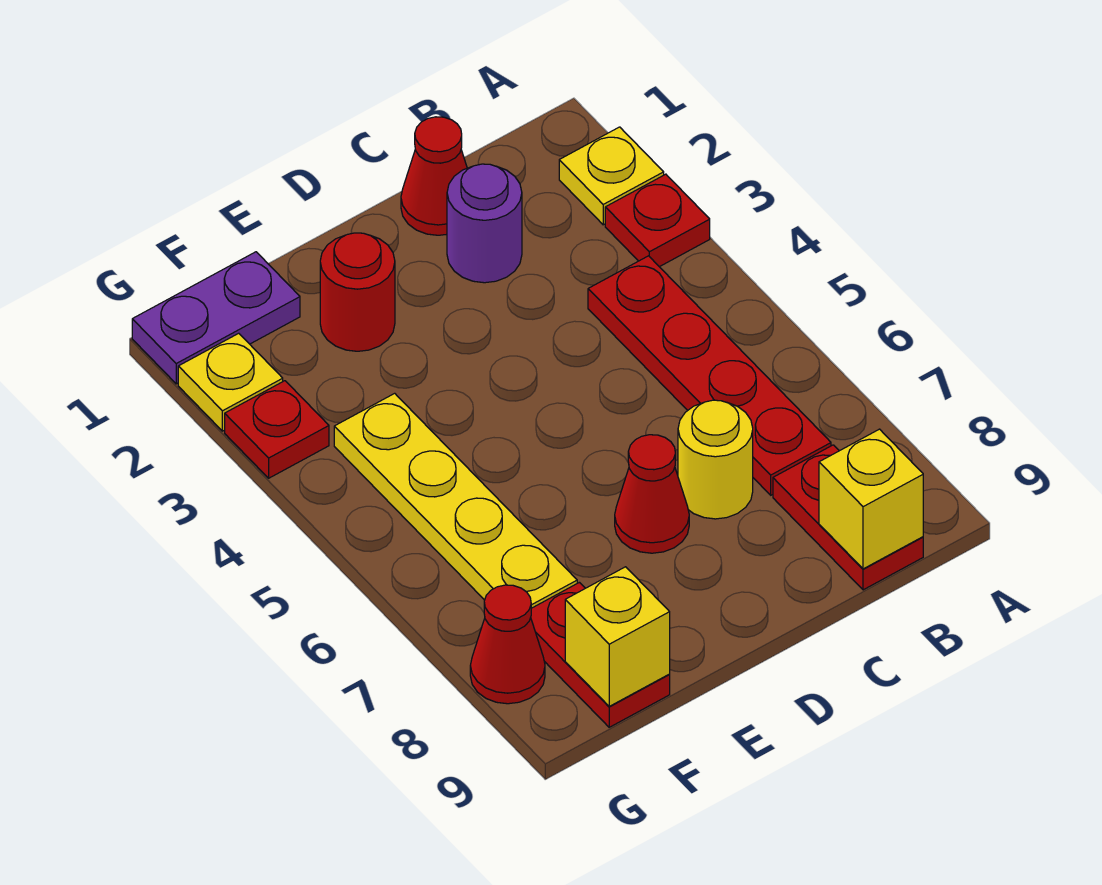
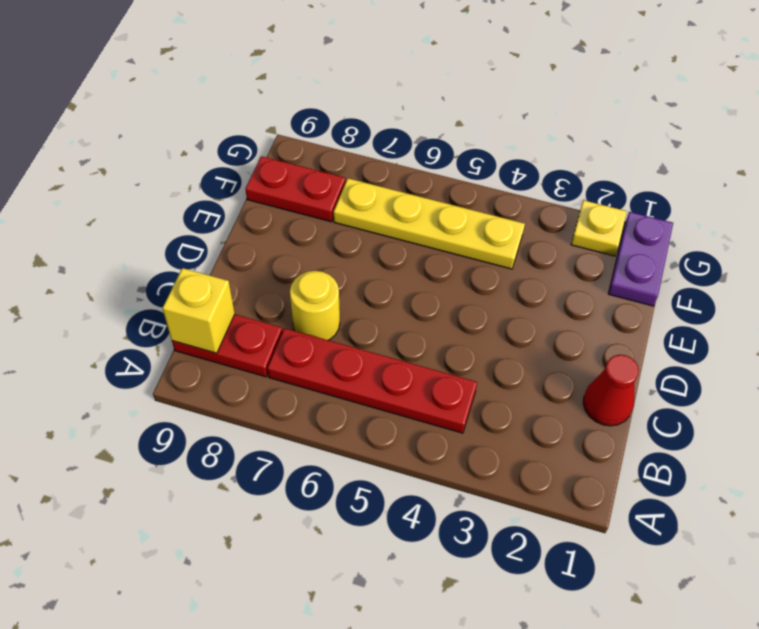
none -> yellow plate A2 level 1
none -> red plate A3 level 1
none -> purple round brick C2 level 1

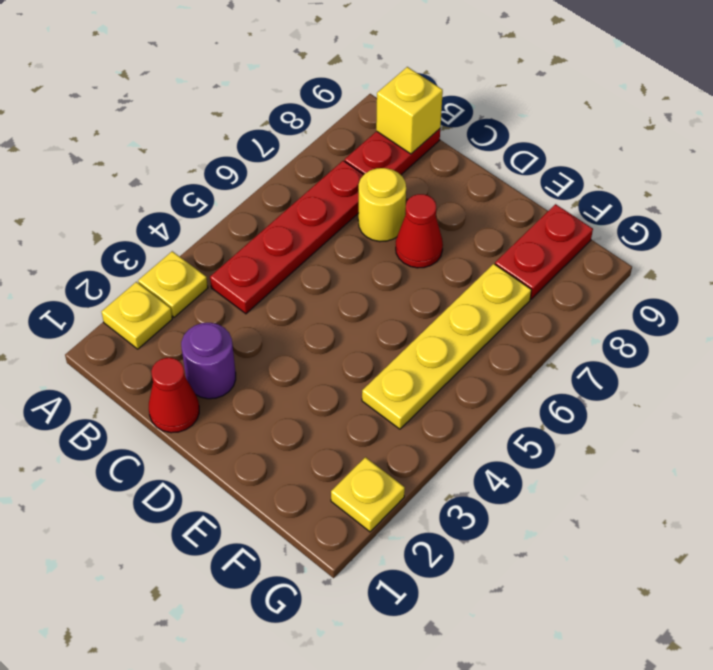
yellow plate A3 level 1 -> red plate A3 level 1
none -> red round brick E2 level 1
none -> purple plate F1:G1 level 1
none -> red plate G3 level 1

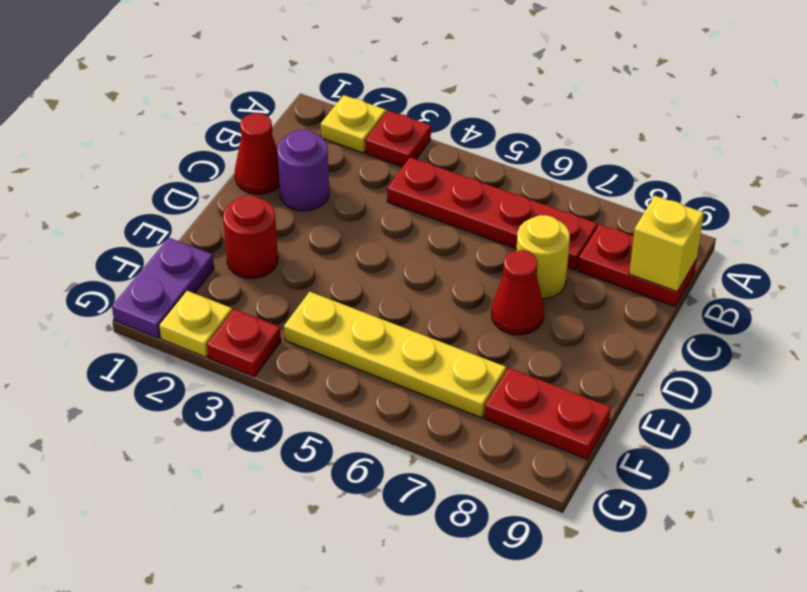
none -> red cone G8 level 1
none -> yellow brick F9 level 2

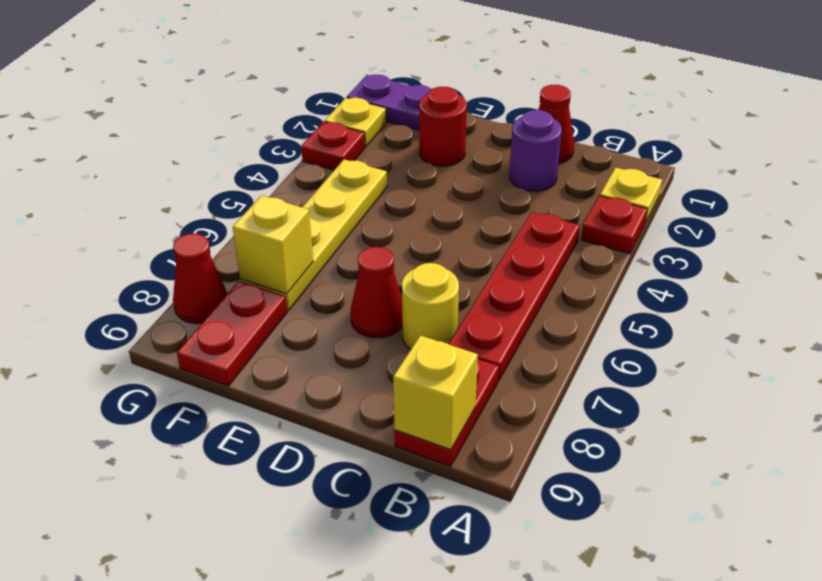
yellow brick F7 level 2 -> yellow brick F9 level 2

